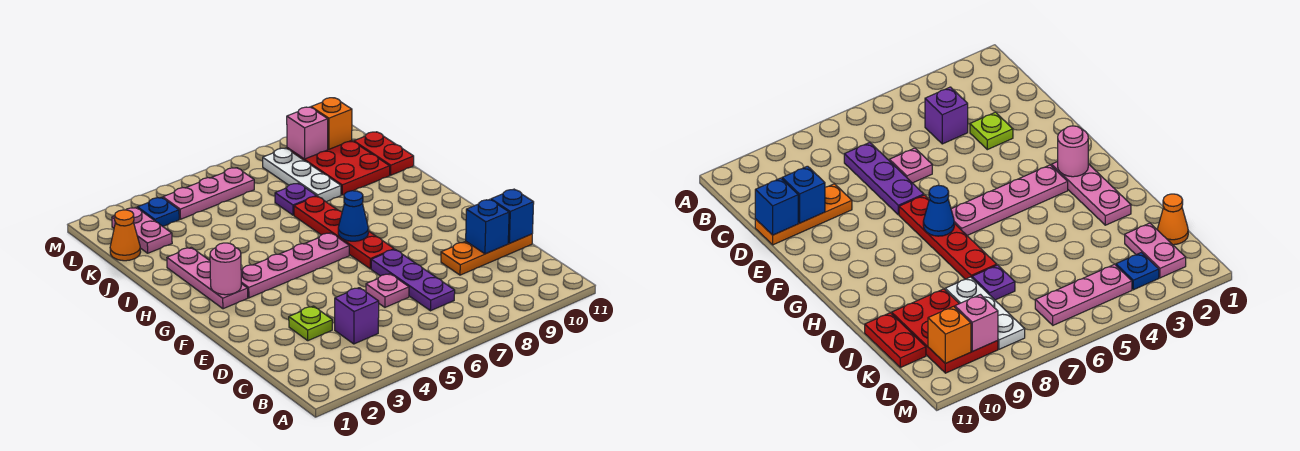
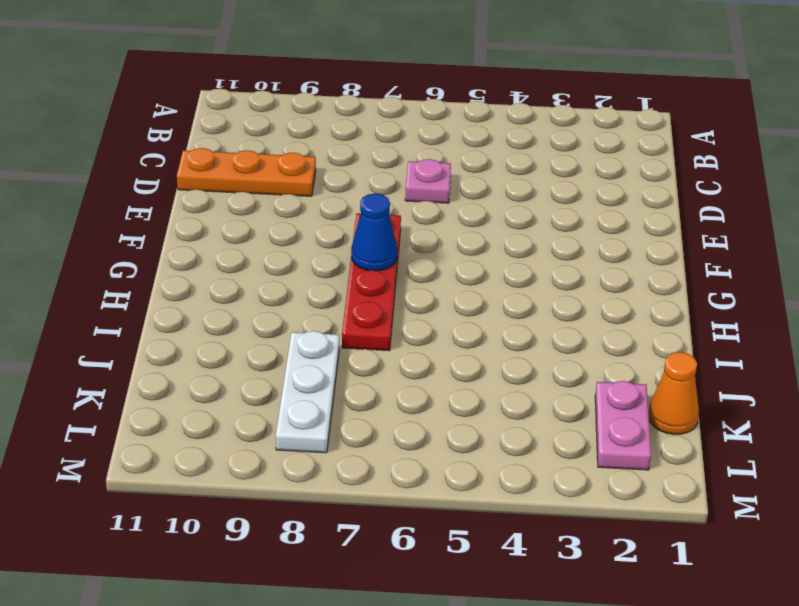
none -> purple brick C4 level 1
none -> purple plate C7:E7 level 1
none -> lime plate D3 level 1

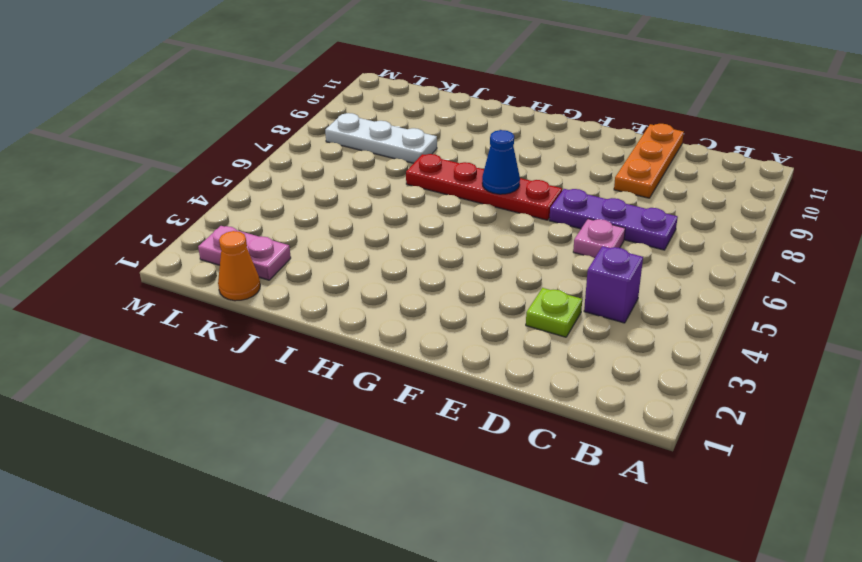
none -> pink plate G2:I2 level 1
none -> pink plate G3:G6 level 1
none -> purple plate J7 level 1

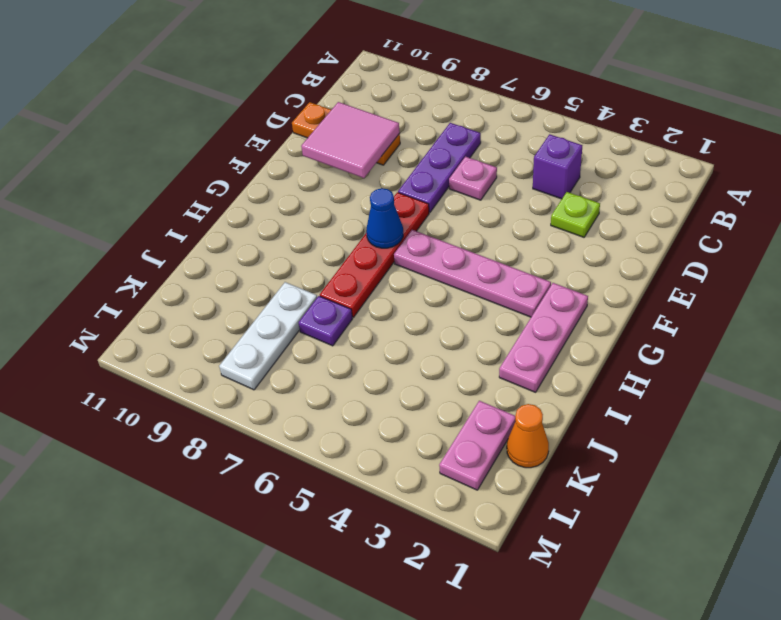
pink tile D9:E10 level 2 -> blue brick D10 level 2
none -> red plate J9:L10 level 1
none -> red plate J11:K11 level 1
none -> blue plate L3 level 1

